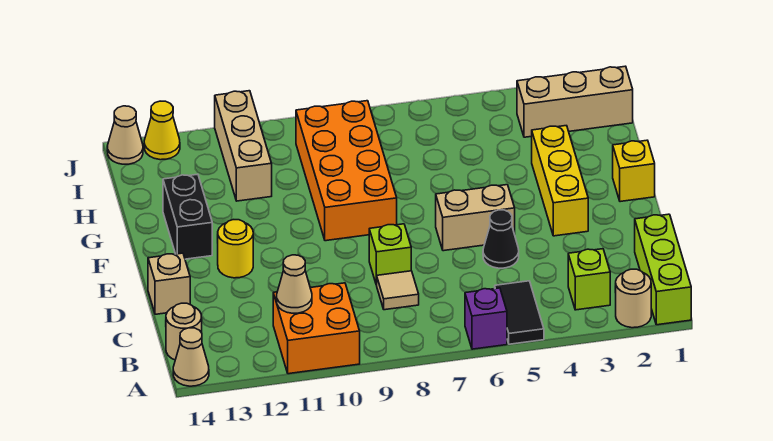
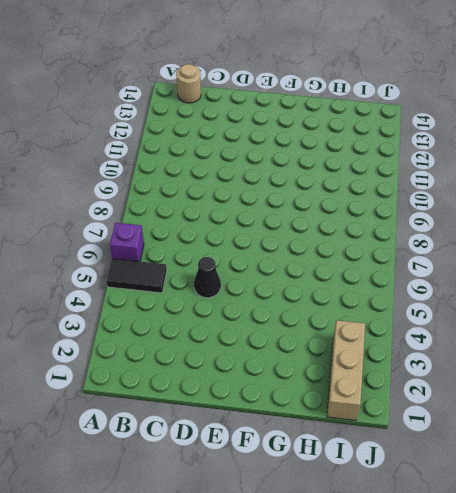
none -> lime brick A1:C1 level 1
none -> tan round brick A2 level 1
none -> orange brick A10:B11 level 1

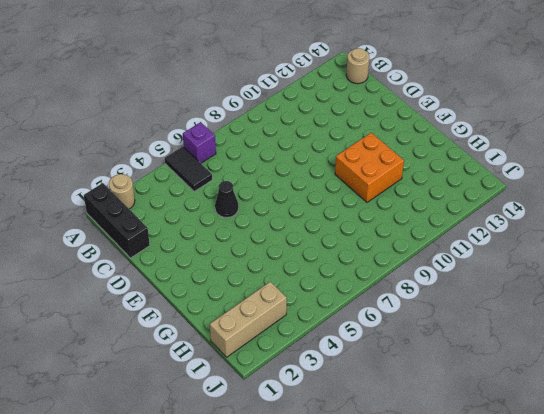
black brick A1:C1 level 1 -> lime brick A1:C1 level 1
orange brick F10:G11 level 1 -> orange brick A10:B11 level 1
none -> tan cone A14 level 1
none -> lime brick B3 level 1
none -> tan tile C8 level 1

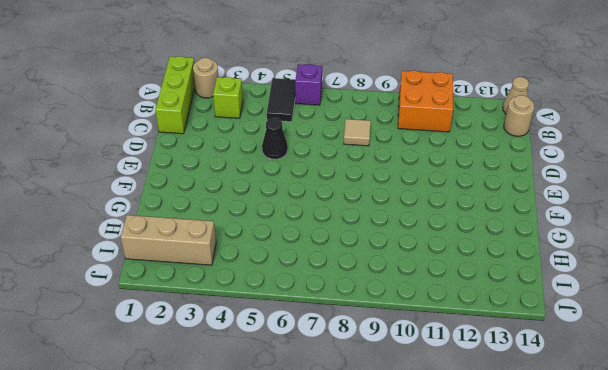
none -> lime brick D8 level 1
none -> tan brick D14 level 1
none -> yellow brick E3:G3 level 1

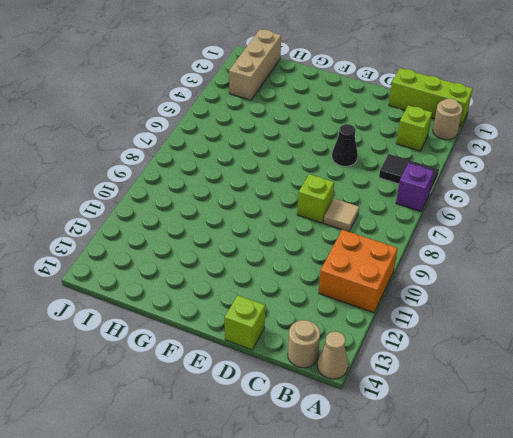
lime brick D14 level 1 -> tan brick D14 level 1
none -> yellow brick E3:G3 level 1
none -> tan brick E5:E6 level 1
none -> yellow round brick E12 level 1

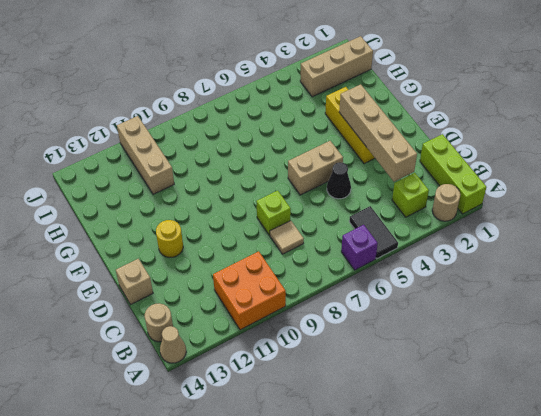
tan brick C3:F3 level 2 -> none
none -> yellow brick F1 level 1
none -> orange brick F8:I9 level 1
none -> black brick F13:G13 level 1

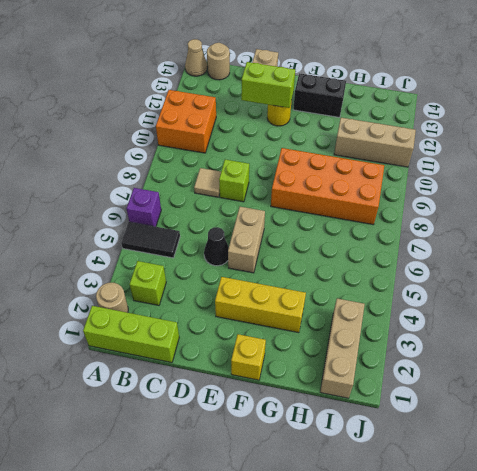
lime brick D12:E12 level 2 -> none
none -> yellow cone J13 level 1
none -> tan cone J14 level 1
none -> tan cone B11 level 2

